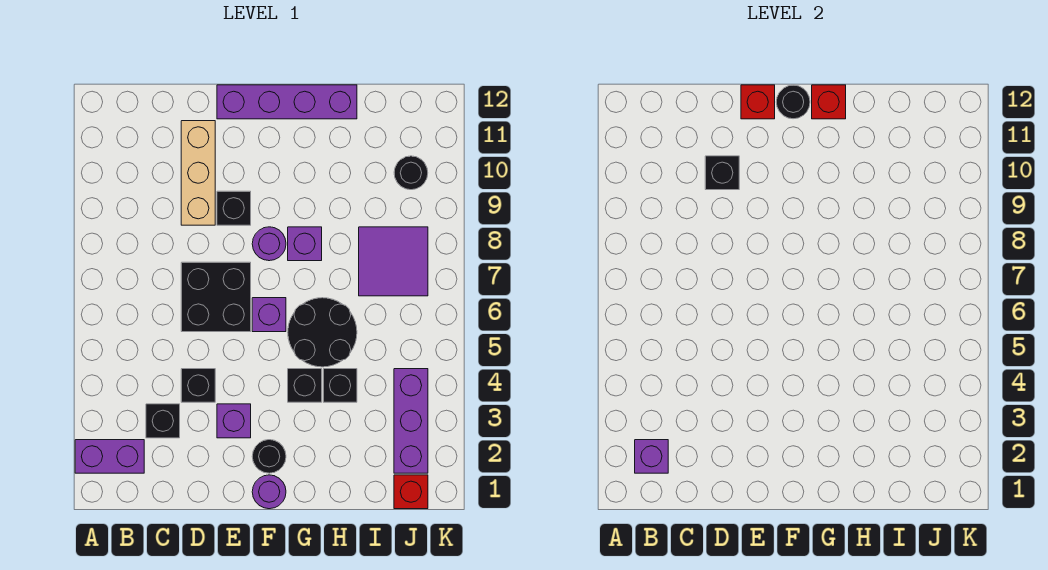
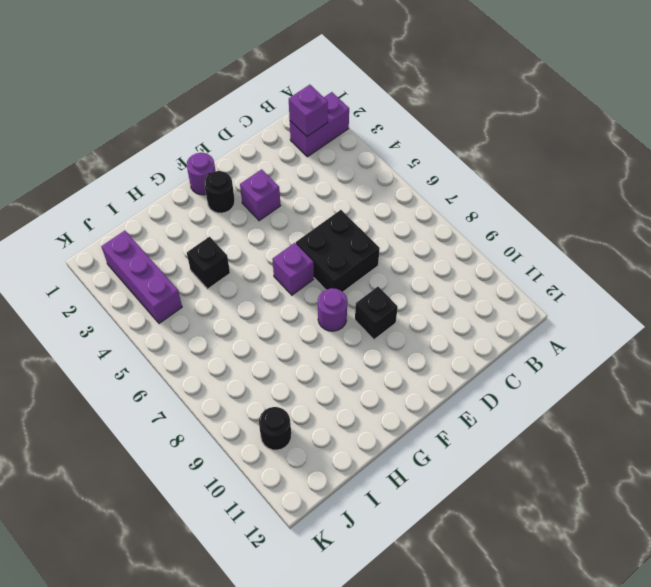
none -> black brick C3 level 1
none -> black brick D4 level 1
none -> tan brick D9:D11 level 1

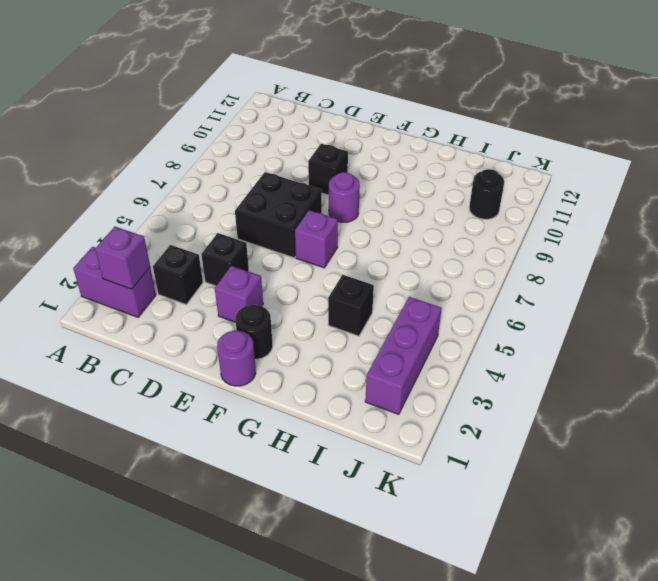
none -> tan brick D9:D11 level 1
none -> purple brick E12:H12 level 1
none -> black brick G4 level 1

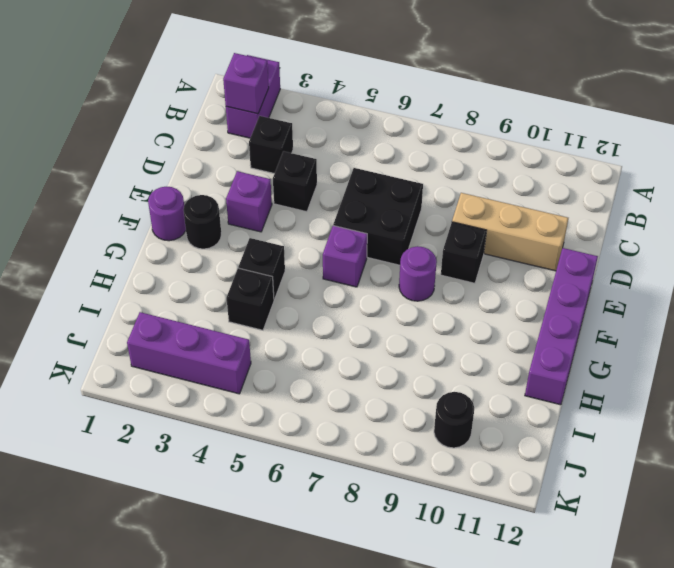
none -> black round brick G5:H6 level 1
none -> purple brick G8 level 1
none -> purple tile I7:J8 level 1

